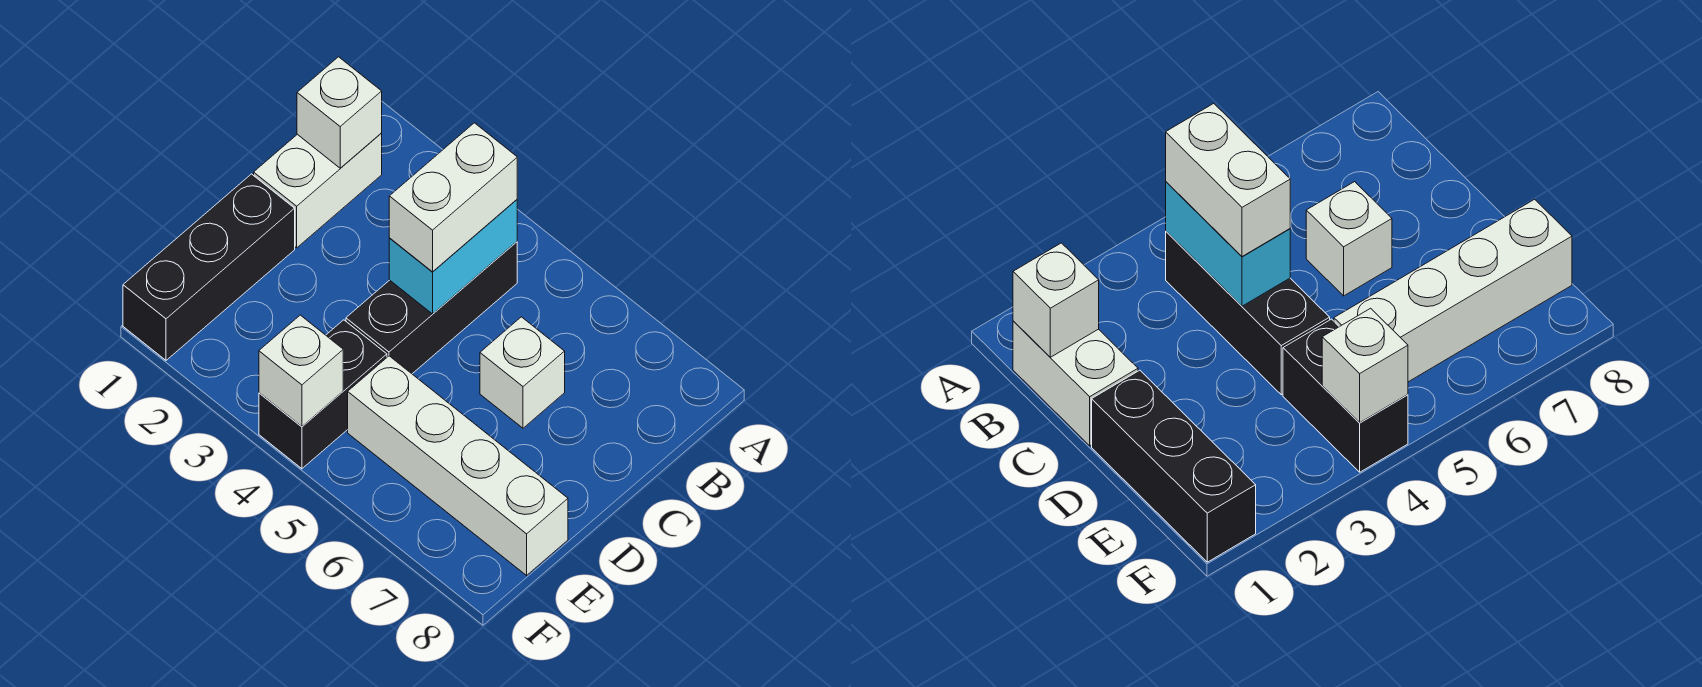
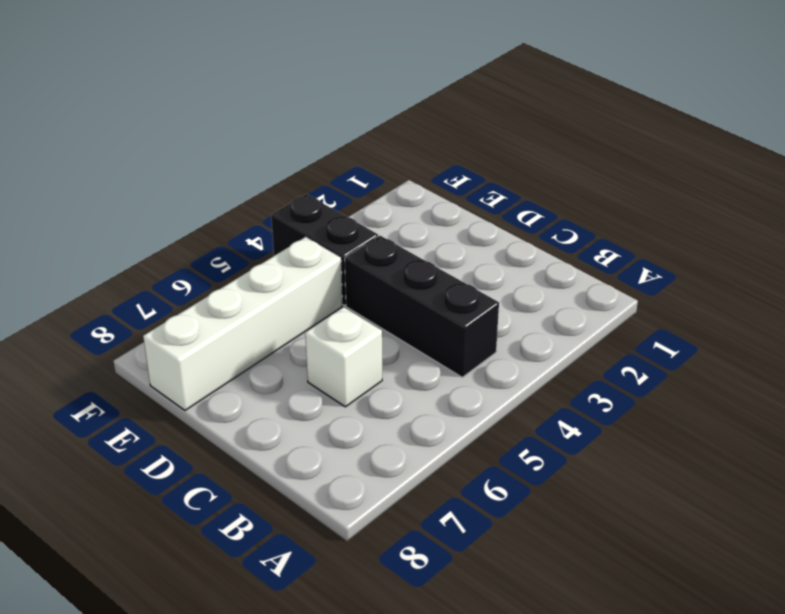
none -> white brick B1:C1 level 1
none -> black brick D1:F1 level 1

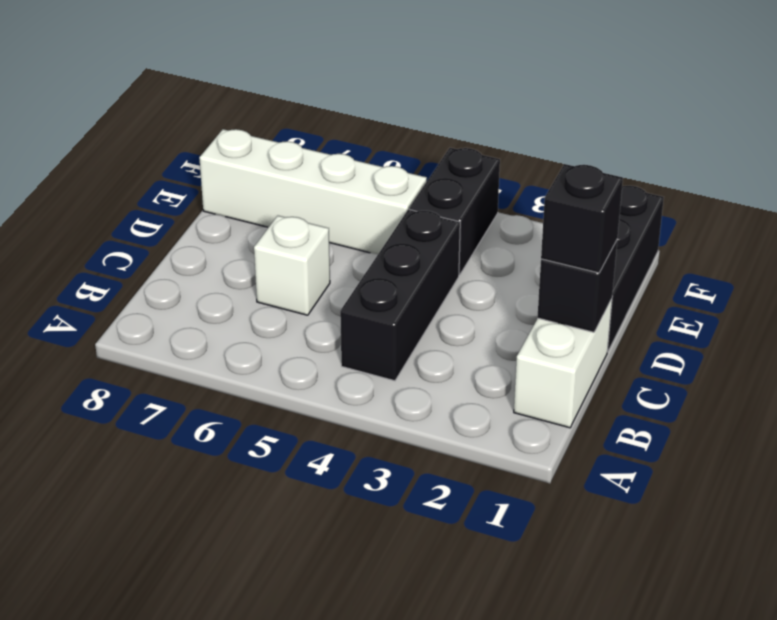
black brick C1 level 2 -> none
black brick C1 level 3 -> none
none -> white brick B1 level 2
none -> cyan brick B4:C4 level 2

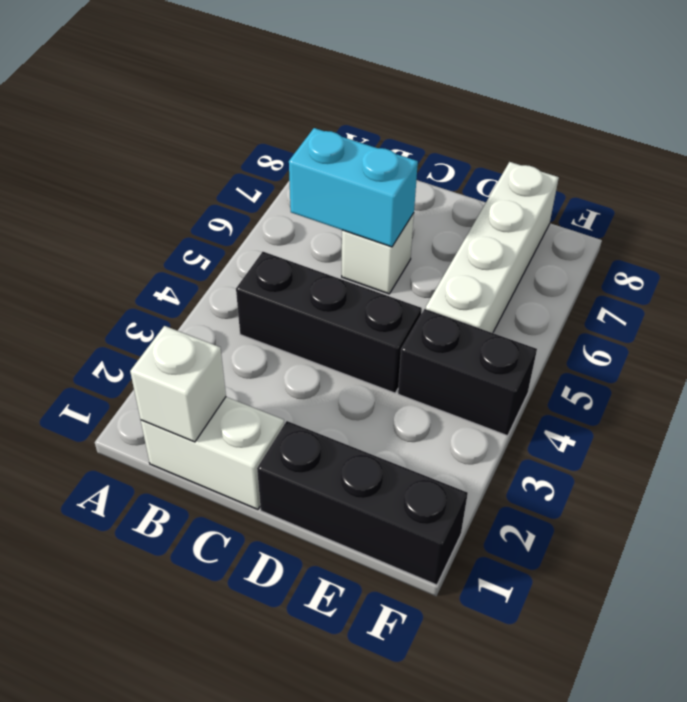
cyan brick B6:C6 level 2 -> cyan brick B4:C4 level 2
none -> white brick F4 level 2
none -> white brick B4:C4 level 3

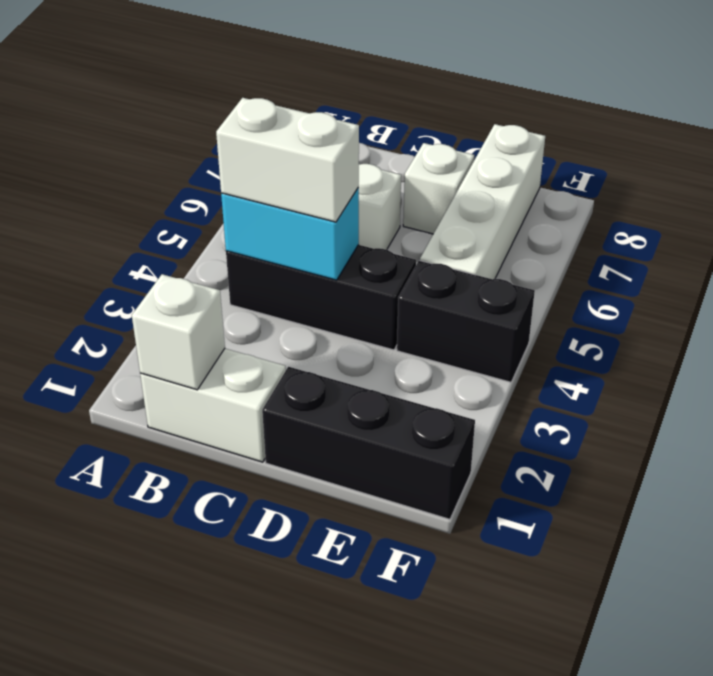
white brick D7 level 1 -> white brick F4 level 2

